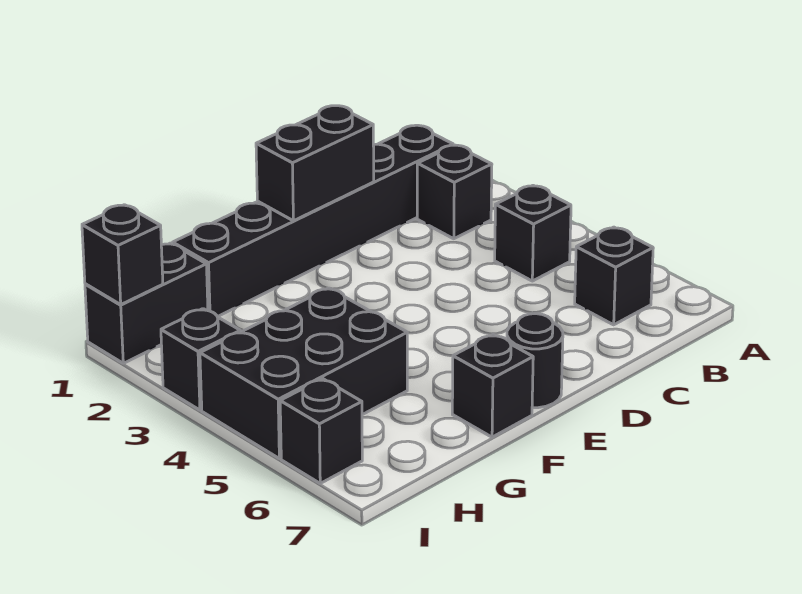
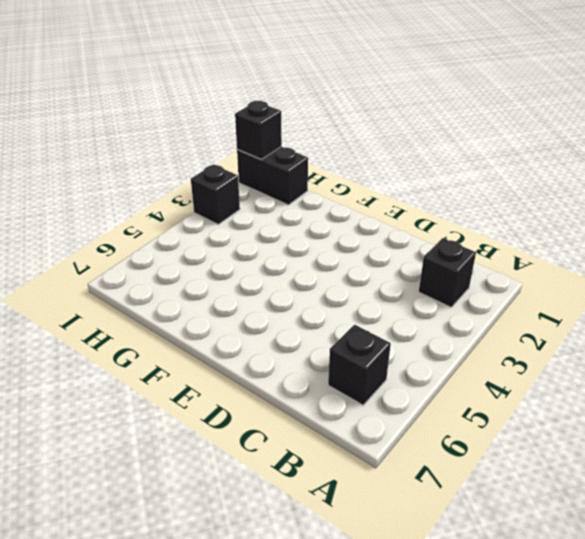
none -> black brick B1:G1 level 1
none -> black brick B4 level 1
none -> black round brick E7 level 1

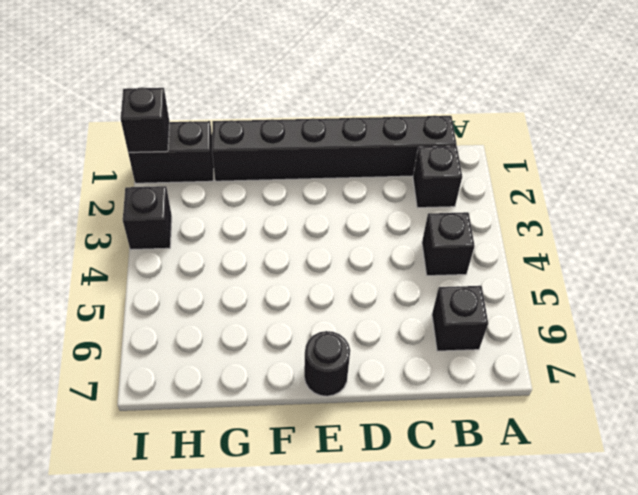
none -> black brick F7 level 1
none -> black brick G4:I5 level 1
none -> black brick I6 level 1

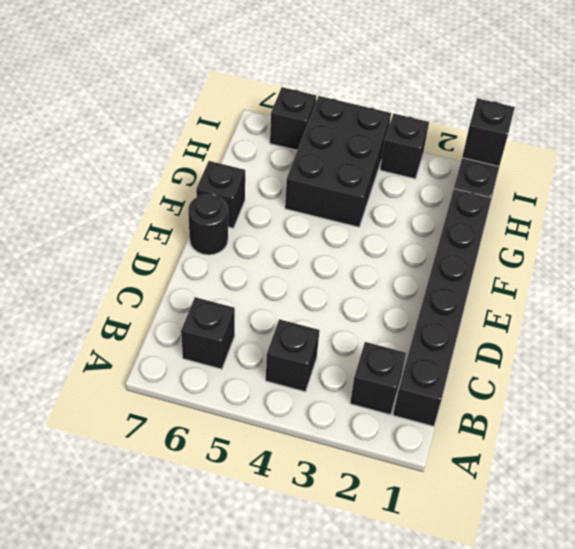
none -> black brick D1:E1 level 2

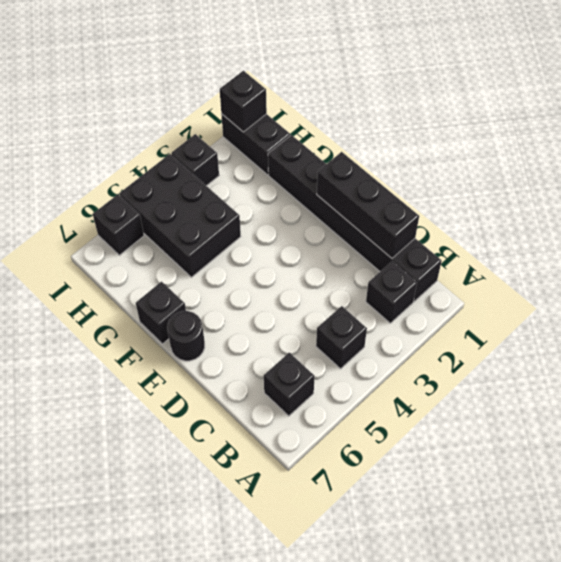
black brick C1:E1 level 2 -> black brick D1:E1 level 2

